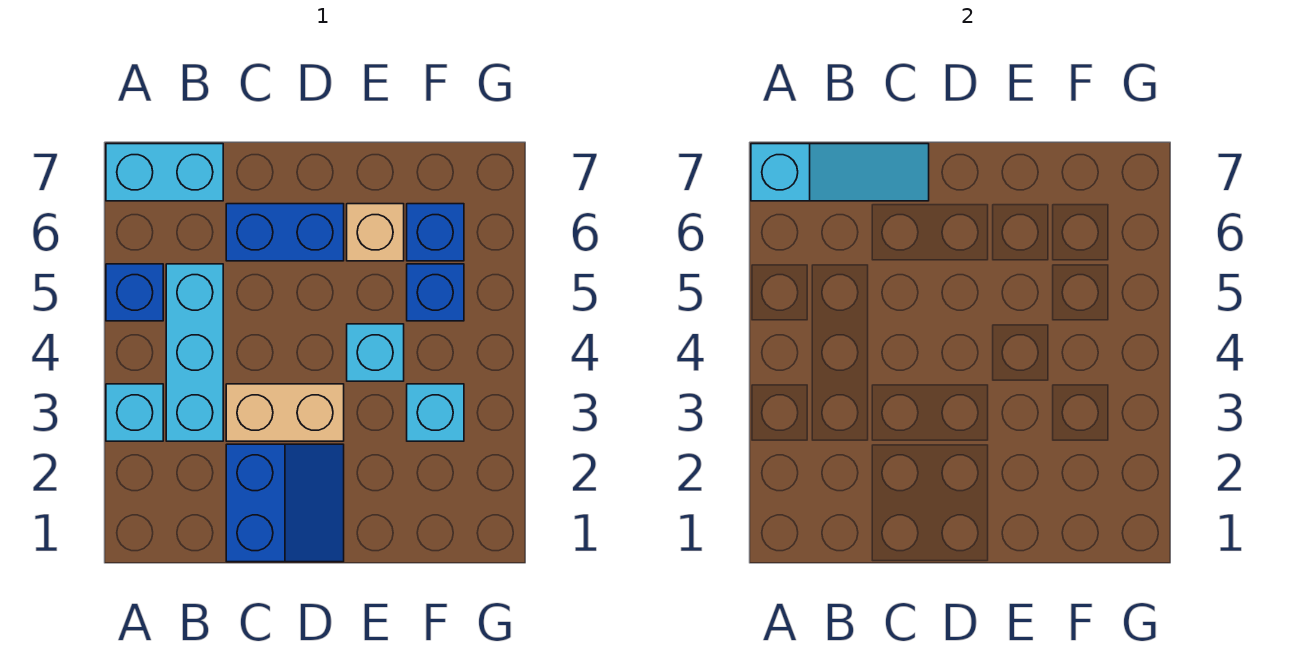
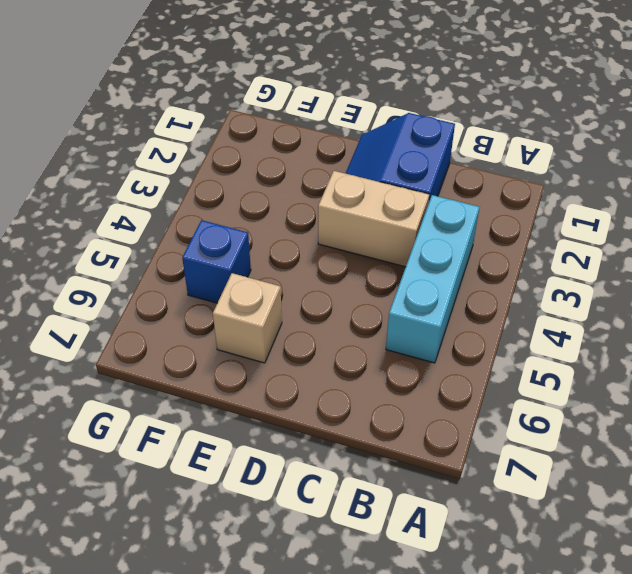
none -> cyan brick A3 level 1
none -> blue brick A5 level 1
none -> cyan brick A7:B7 level 1

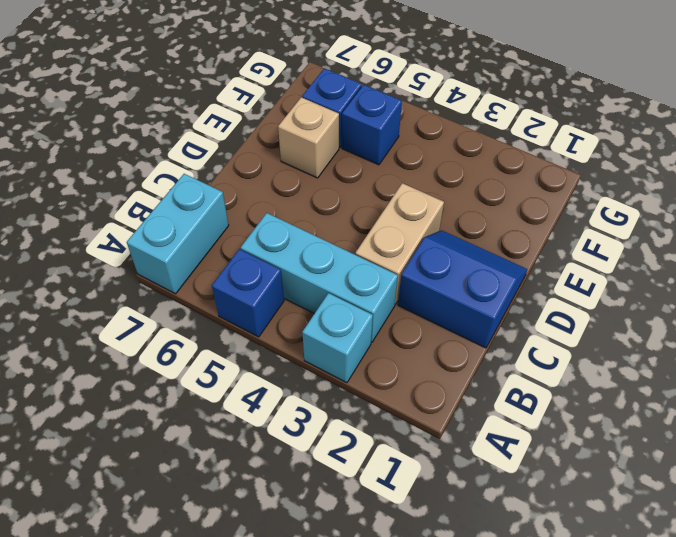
none -> blue brick C6:D6 level 1
none -> cyan brick E4 level 1
none -> cyan brick F3 level 1

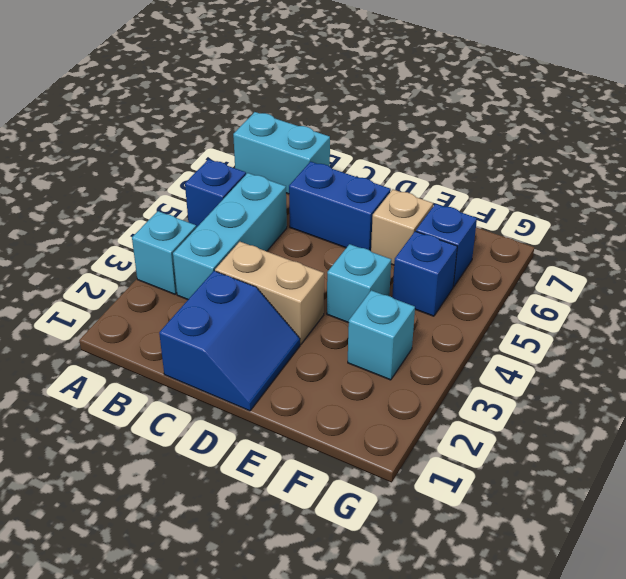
none -> cyan slope A7:C7 level 2 top A

